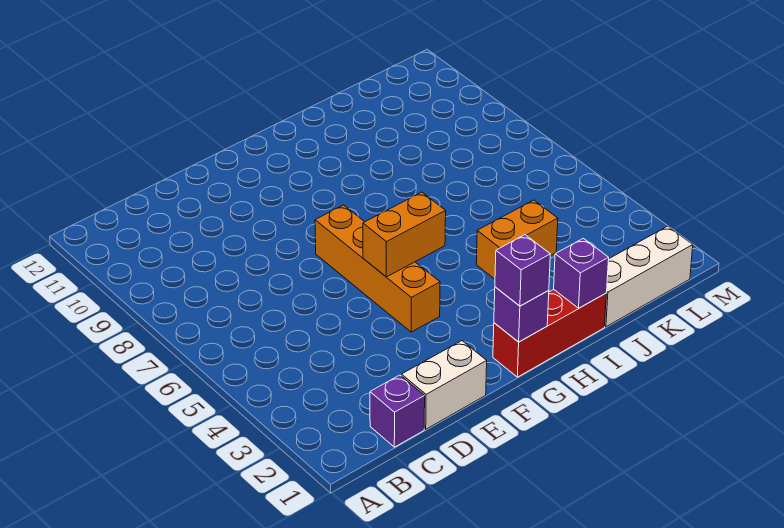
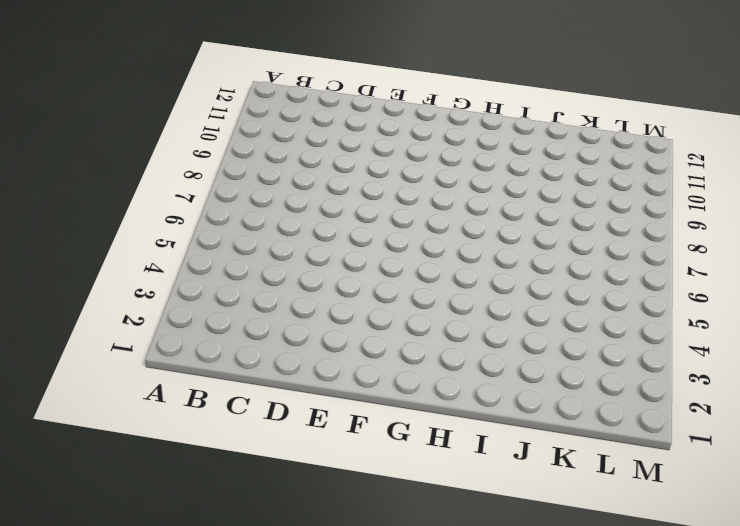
none -> purple brick C1 level 1
none -> white brick D1:E1 level 1

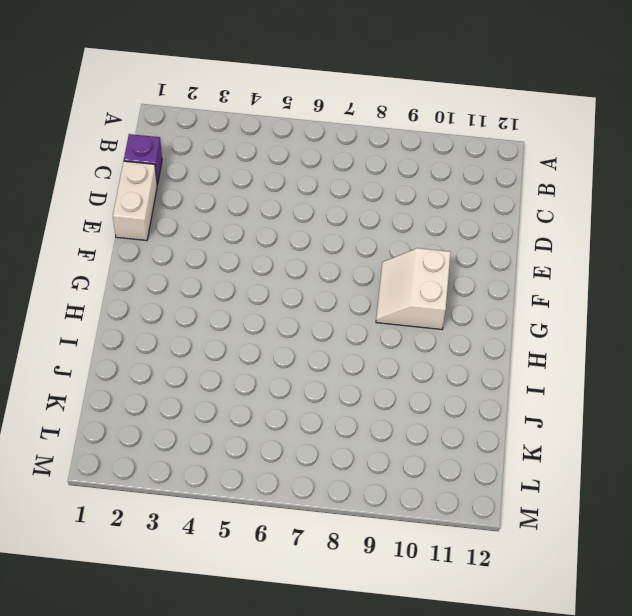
white slope F9:G10 level 1 top 10 -> none
none -> orange brick F4:F7 level 1
none -> red brick G1:I1 level 1

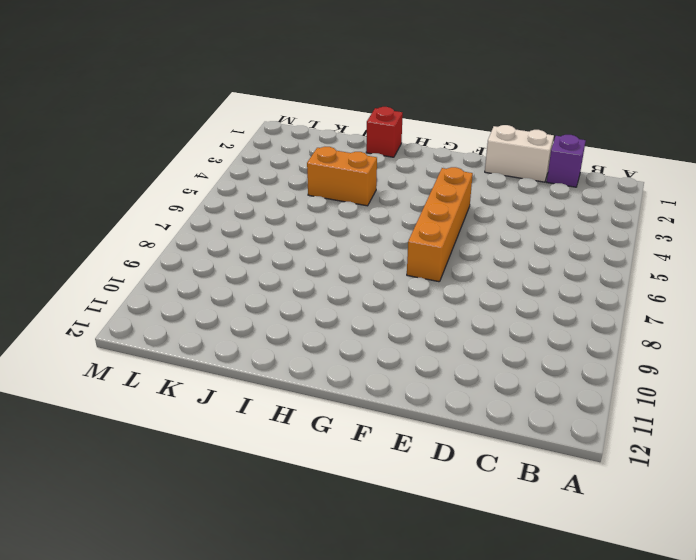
red brick I1 level 1 -> red brick G1:I1 level 1
none -> white brick J1:L1 level 1
none -> orange brick F5:G5 level 2

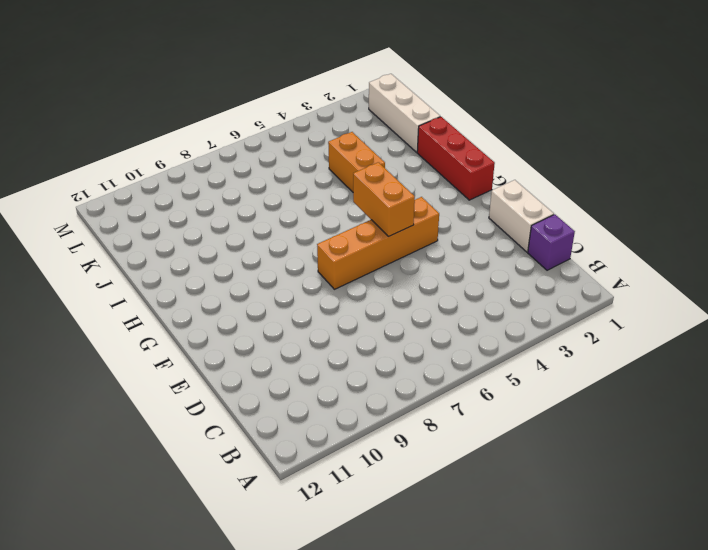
none -> purple brick G1 level 2
none -> purple brick I1 level 2

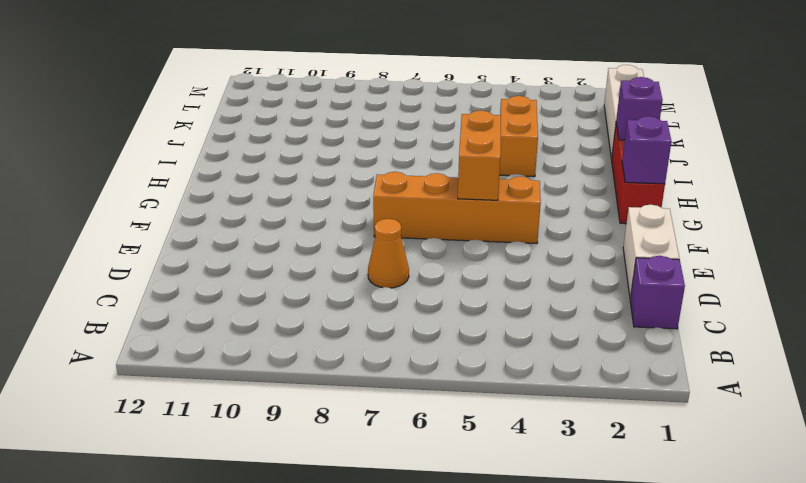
orange cone D7 level 1 -> none
none -> purple brick G1 level 3

